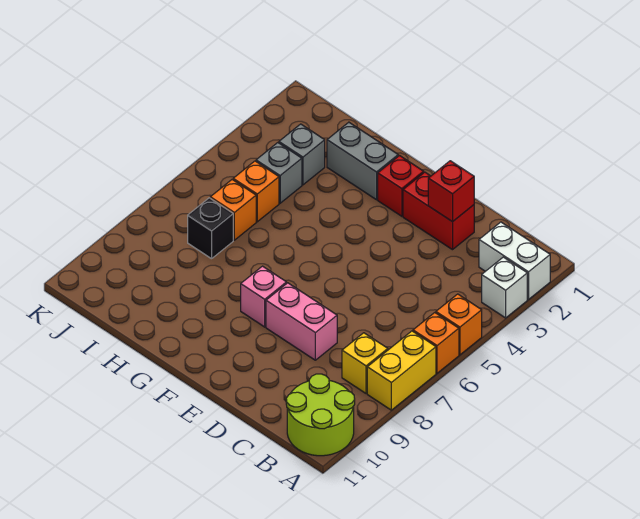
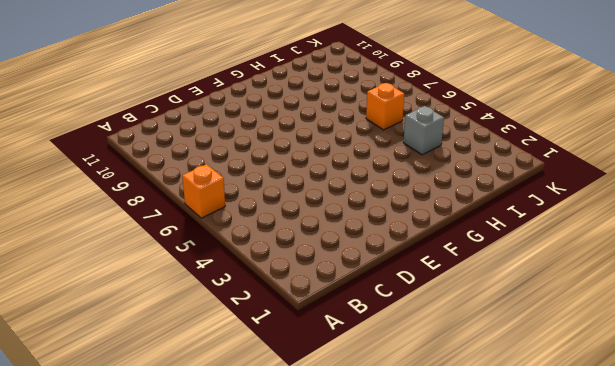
none -> white brick A2:B2 level 1
none -> white brick A3 level 1
none -> orange brick A5 level 1

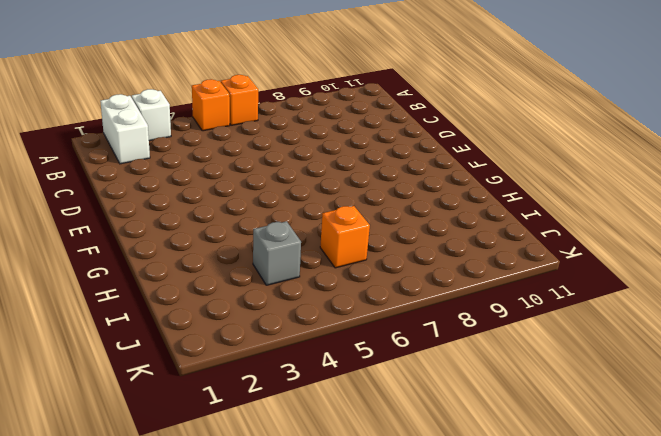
none -> yellow brick A7:A8 level 1
none -> lime round brick A10:B11 level 1
none -> yellow brick B8 level 1

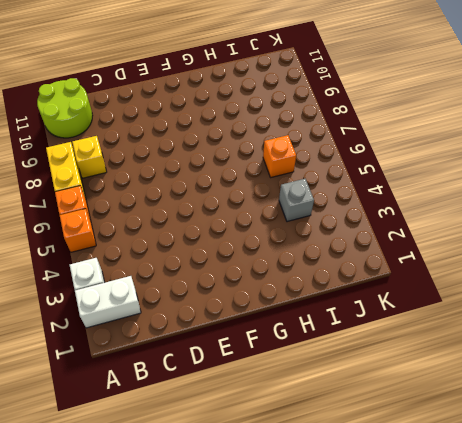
none -> red brick D2:E2 level 1
none -> pink brick D8:E8 level 1
none -> red brick F2 level 1

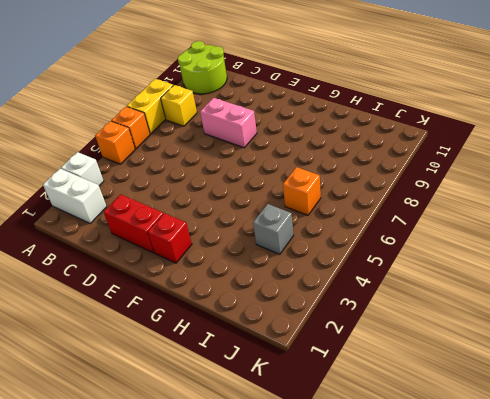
none -> pink brick F8 level 1
none -> grey brick G2:H2 level 1
none -> grey brick I3 level 1

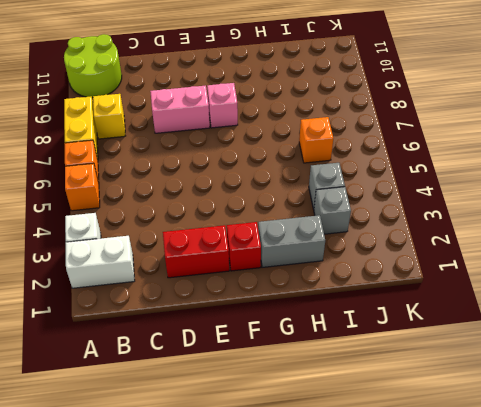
none -> orange brick I5 level 1
none -> black brick I7 level 1
none -> red brick D2 level 2

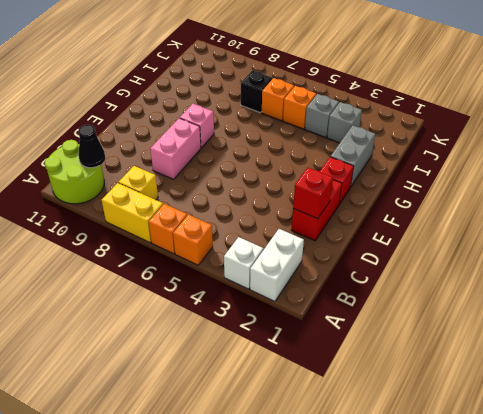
black cone B10 level 2 -> none

